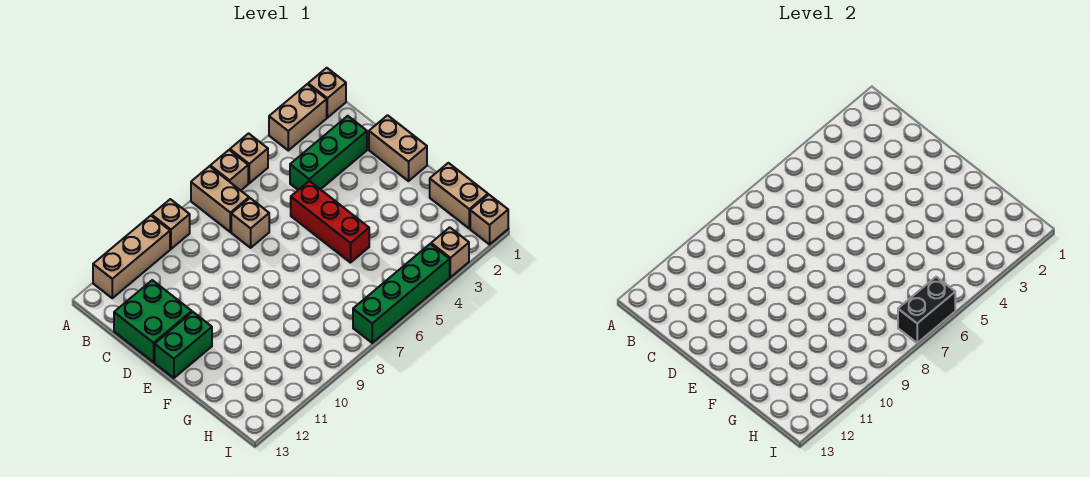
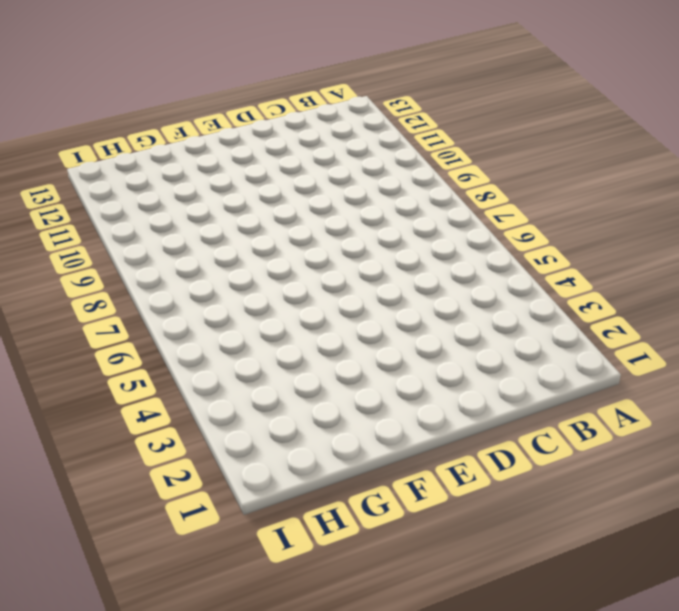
none -> tan brick A1 level 1
none -> tan brick A2:A3 level 1
none -> tan brick A5 level 1

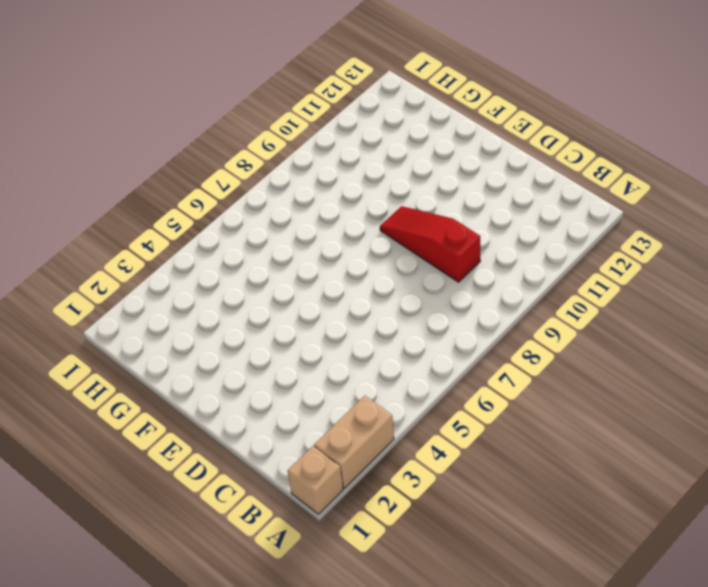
red slope C9:E9 level 1 top C -> none
none -> tan brick A5 level 1
none -> tan brick A6 level 1
none -> tan brick A7:B7 level 1

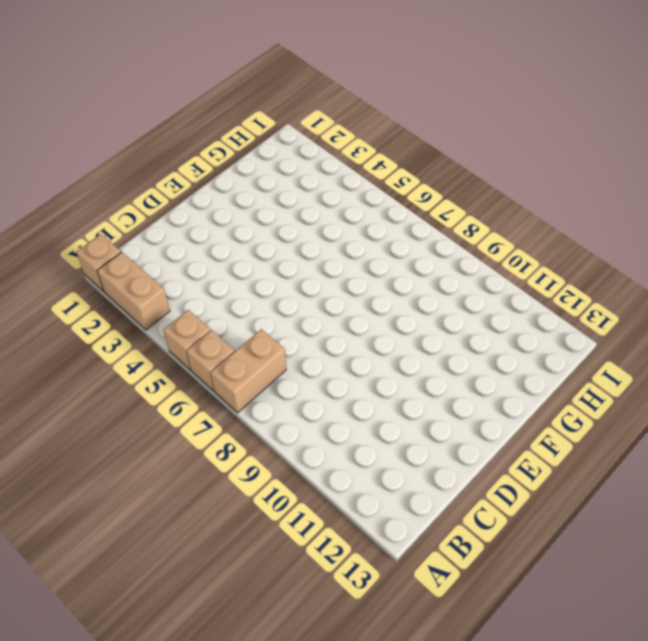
none -> tan brick A9 level 1
none -> tan brick A10:A12 level 1
none -> green brick C2:C4 level 1

